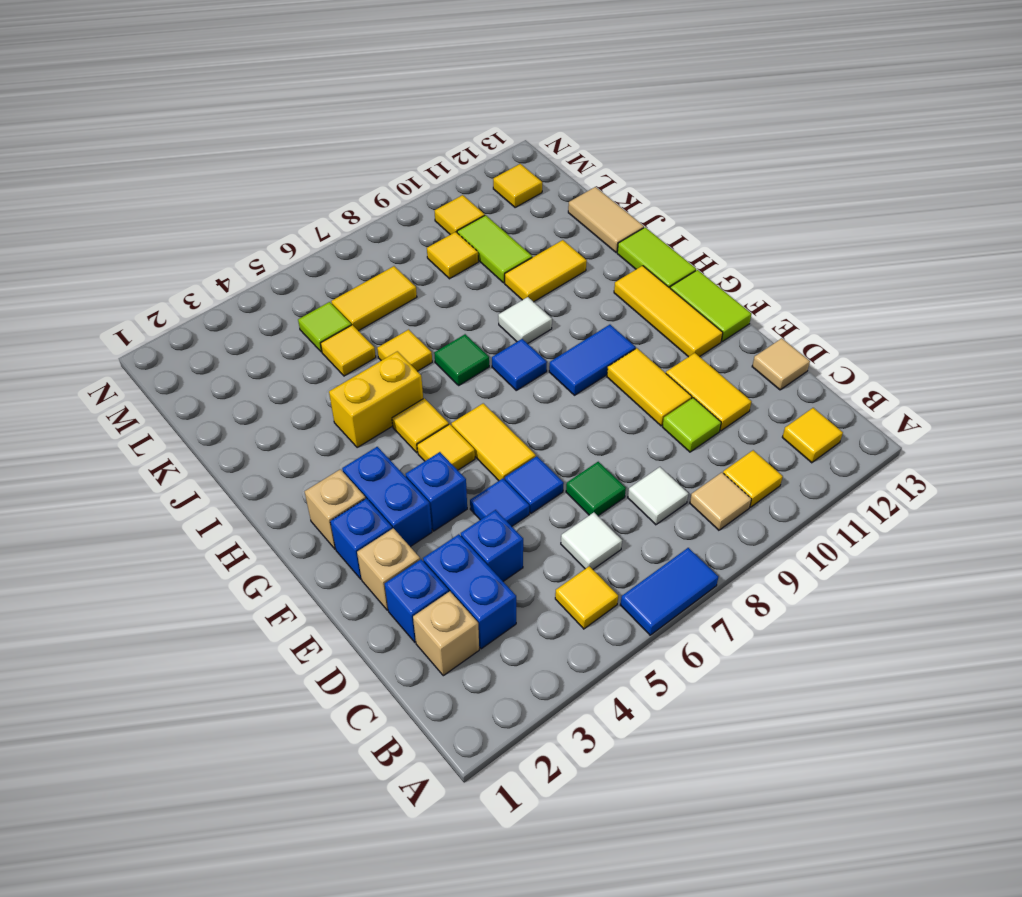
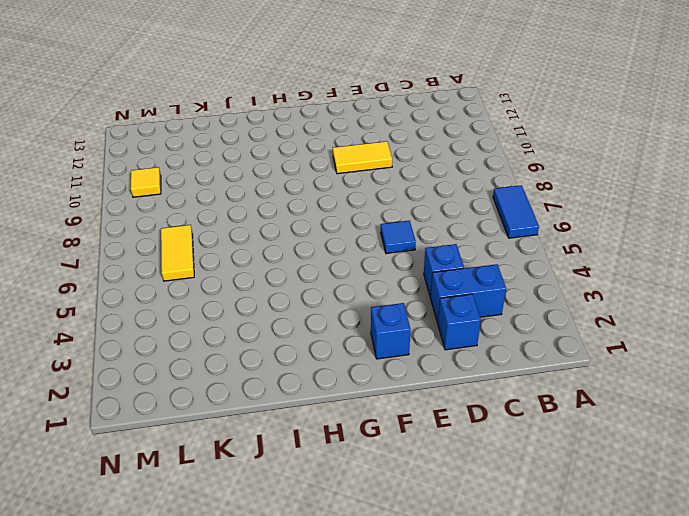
none -> yellow tile B5 level 1
none -> tan tile B9 level 1
none -> yellow tile B10 level 1
none -> yellow tile B12 level 1

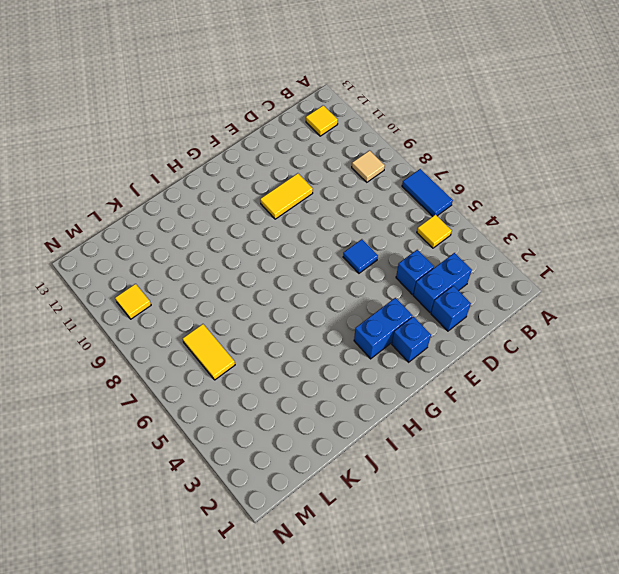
none -> yellow tile B10 level 1
none -> tan brick C2 level 1
none -> white tile C6 level 1
none -> white tile C8 level 1

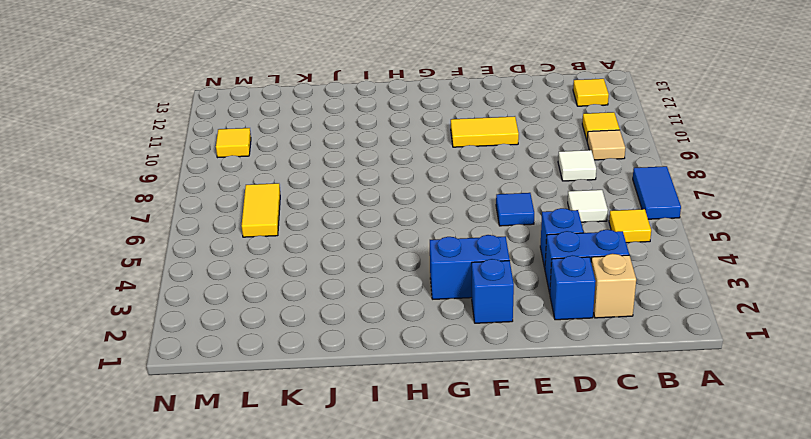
none -> green tile D7 level 1
none -> lime tile D10 level 1
none -> yellow tile D11:E11 level 1
none -> tan tile D13 level 1

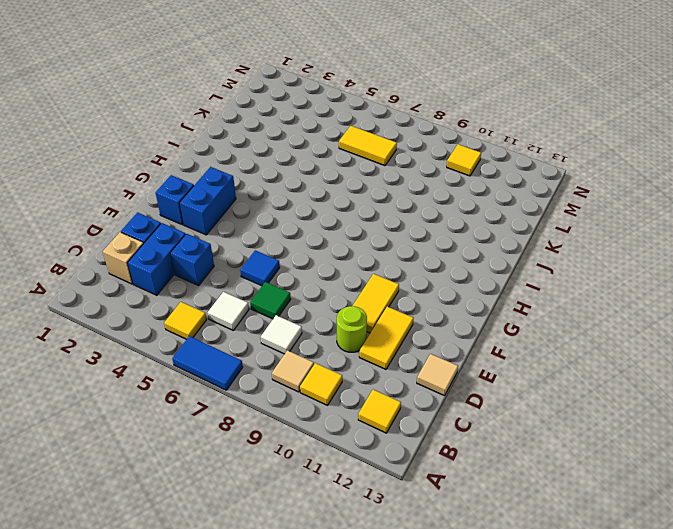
lime round brick D10 level 1 -> lime tile D10 level 1
none -> tan brick E2 level 1
none -> blue tile E5 level 1
none -> blue brick F4 level 1
none -> yellow tile F6:G6 level 1

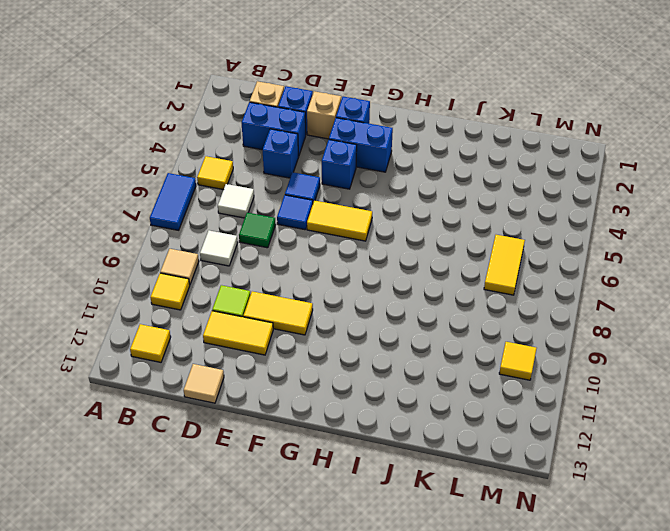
none -> yellow tile F12:H12 level 1
none -> lime tile F13:G13 level 1
none -> tan brick G2 level 1
none -> yellow tile G5 level 1

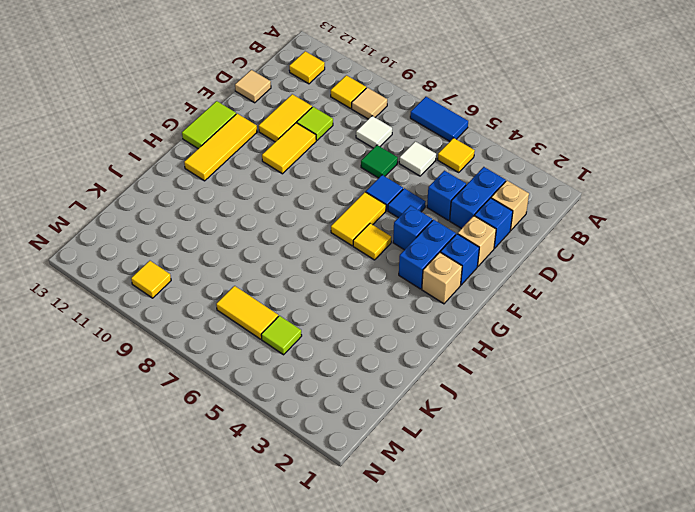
none -> blue tile G9:G10 level 1
none -> yellow tile H5 level 1
none -> blue tile H8 level 1
none -> lime tile H13:I13 level 1

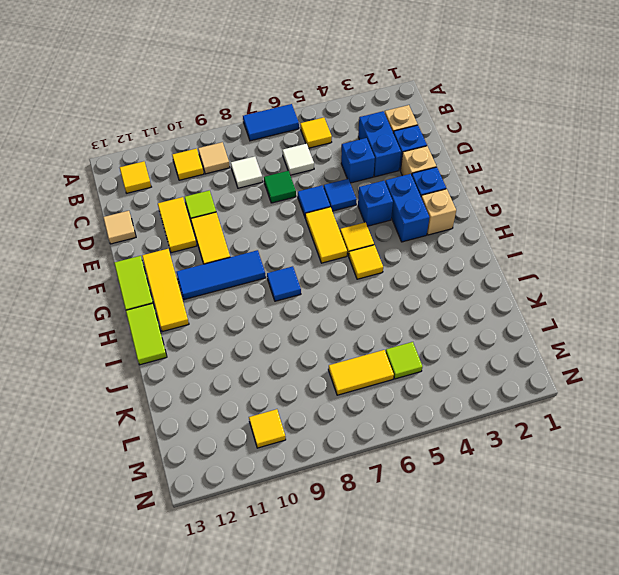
blue tile G9:G11 level 1 -> blue tile G9:G10 level 1
none -> yellow brick I4:I5 level 1
none -> green tile I7 level 1
none -> white tile I9 level 1
none -> yellow tile J6 level 1

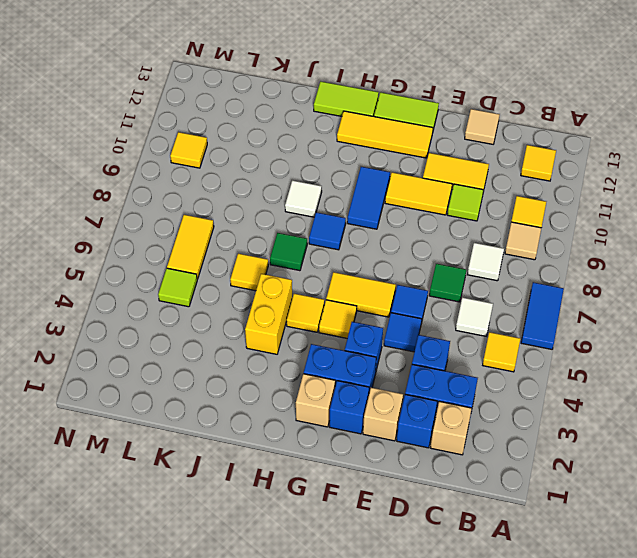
none -> yellow tile J10:J11 level 1
none -> tan tile J13:K13 level 1
none -> yellow tile K5 level 1
none -> lime tile K10:L10 level 1

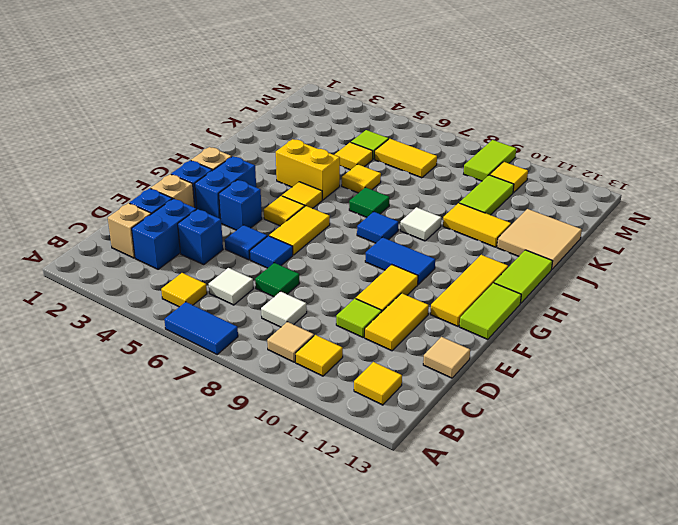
tan tile J12:K13 level 1 -> tan tile J13:K13 level 1
lime tile M9:N9 level 1 -> none
none -> yellow tile L9 level 1
none -> yellow tile M12 level 1

